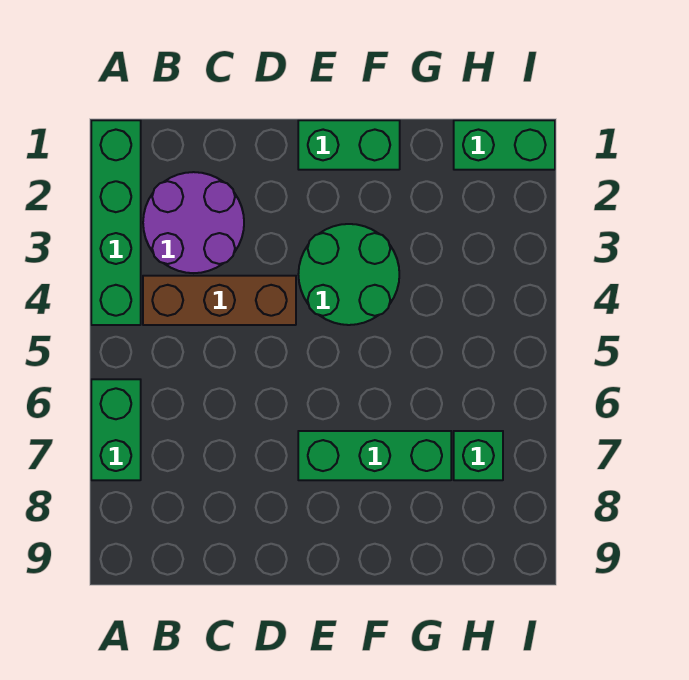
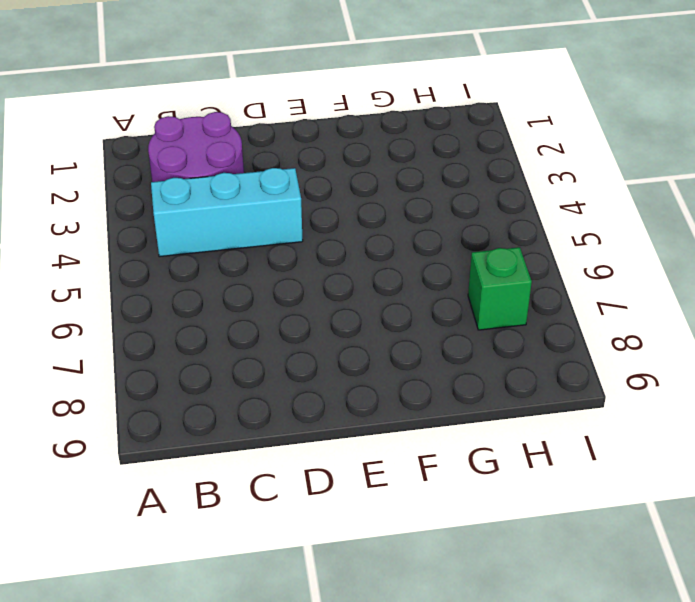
cyan brick B4:D4 level 1 -> brown brick B4:D4 level 1
none -> green brick A1:A4 level 1
none -> green brick A6:A7 level 1

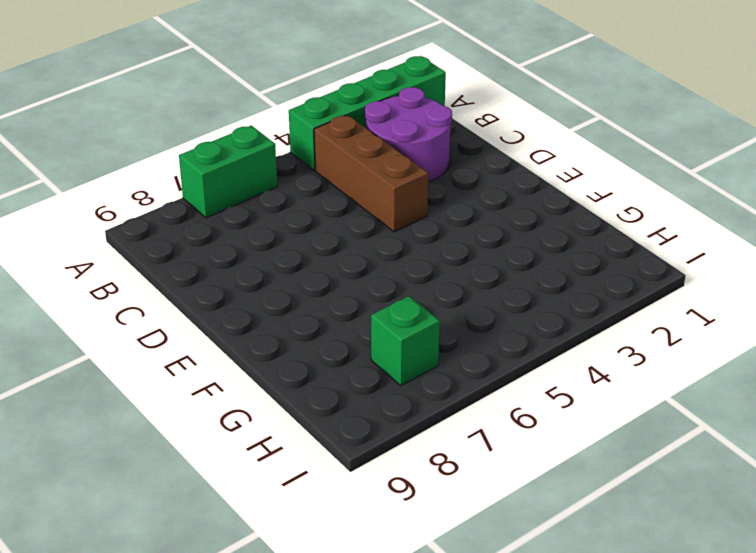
none -> green brick E1:F1 level 1
none -> green round brick E3:F4 level 1

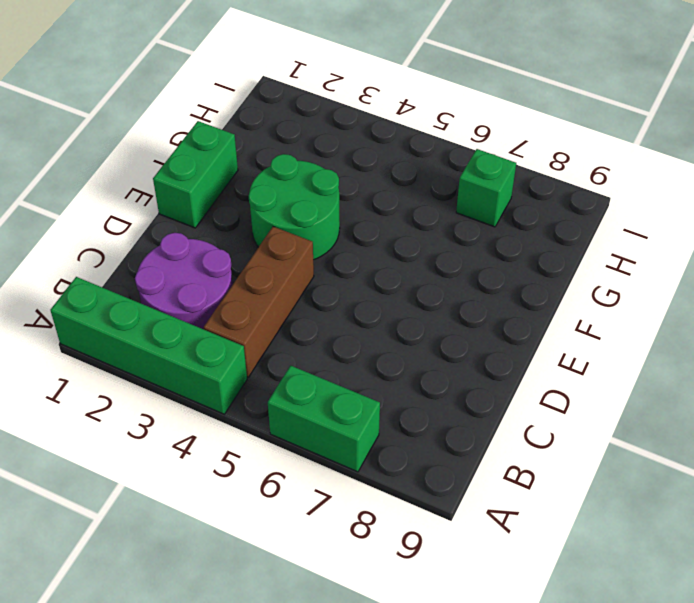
none -> green brick E7:G7 level 1
none -> green brick H1:I1 level 1

